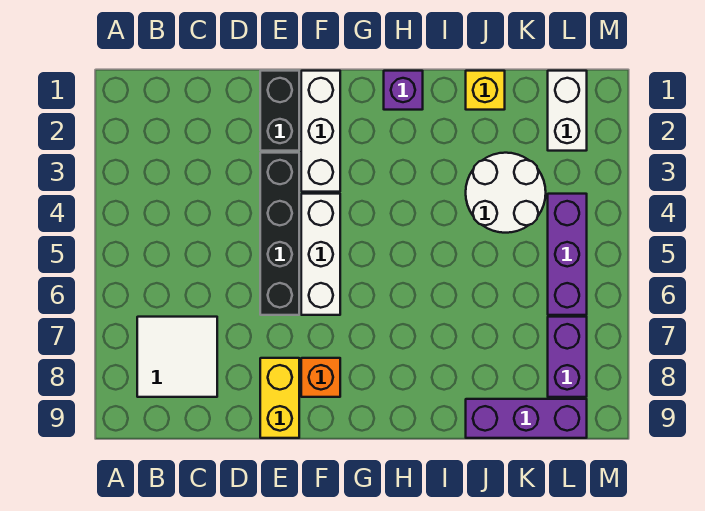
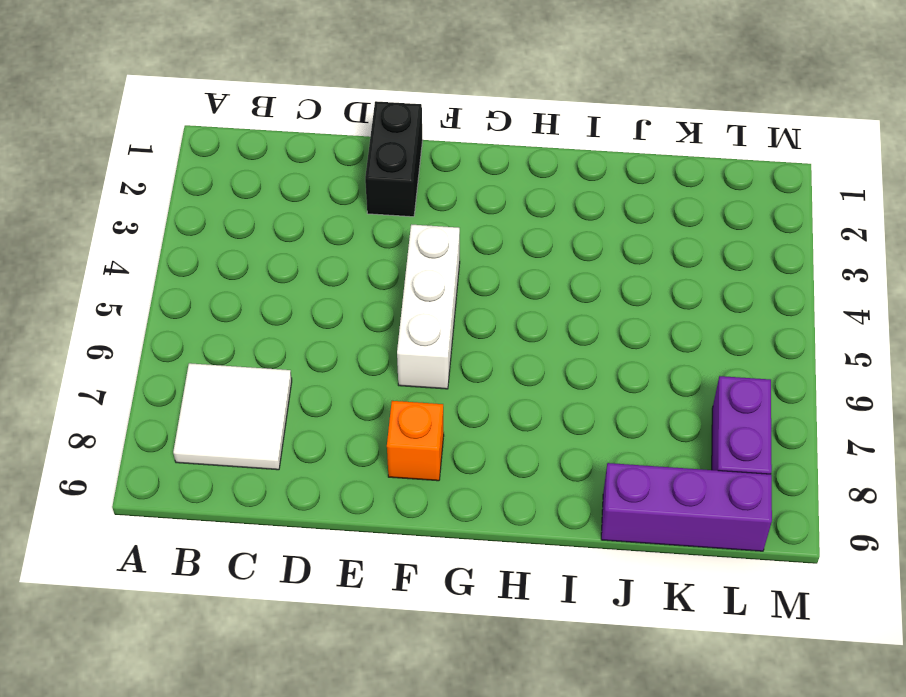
none -> black brick E3:E6 level 1
none -> yellow brick E8:E9 level 1
none -> white brick F1:F3 level 1

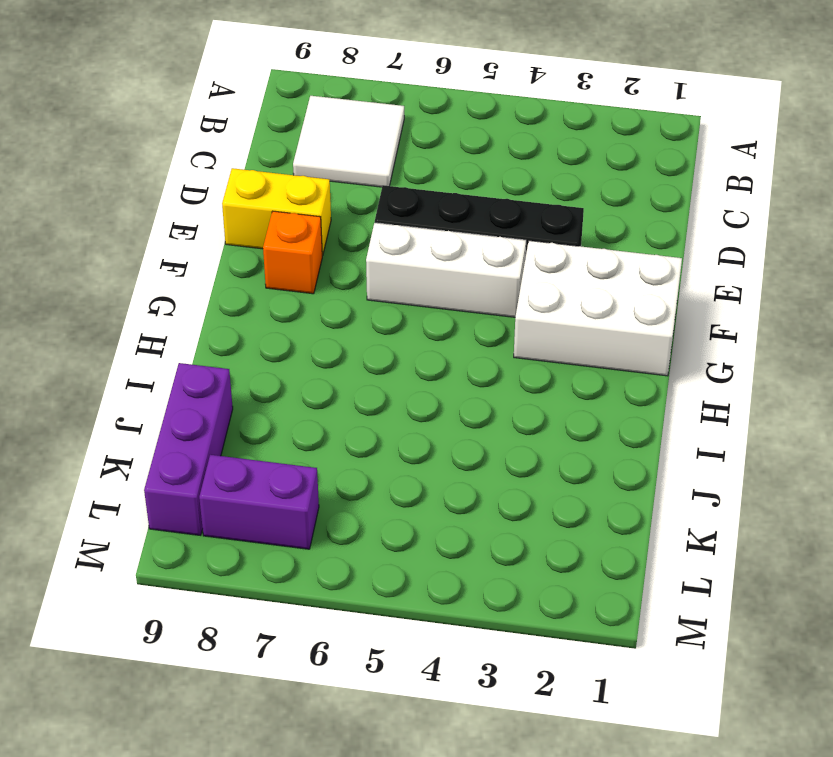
white brick F1:G3 level 1 -> white brick F1:F3 level 1
none -> black brick E1:E2 level 1
none -> purple brick H1 level 1
none -> yellow brick J1 level 1

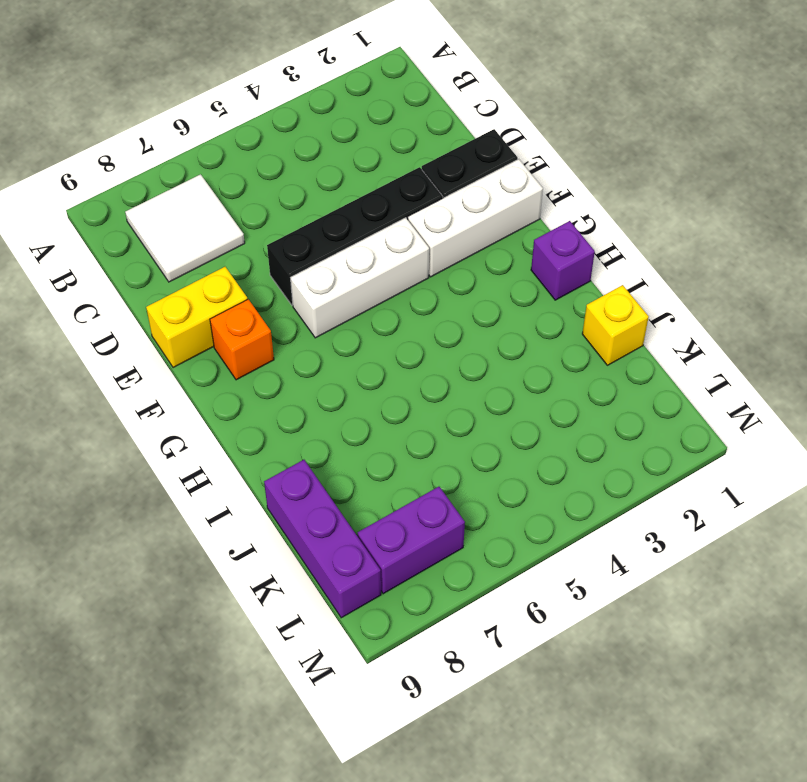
none -> white round brick J3:K4 level 1
none -> white brick L1:L2 level 1
none -> purple brick L4:L6 level 1

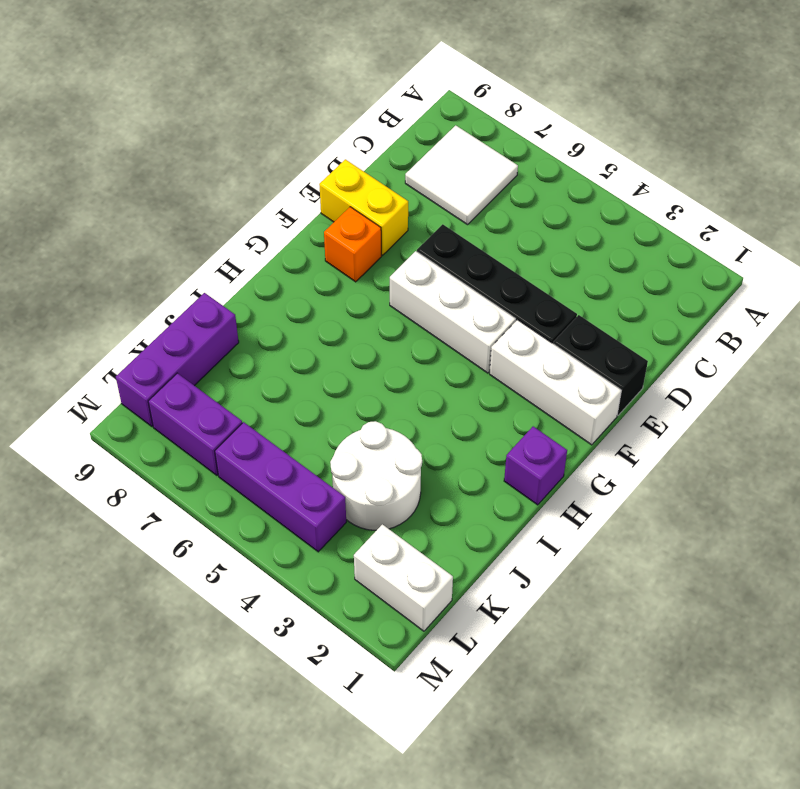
none -> yellow brick J1 level 1

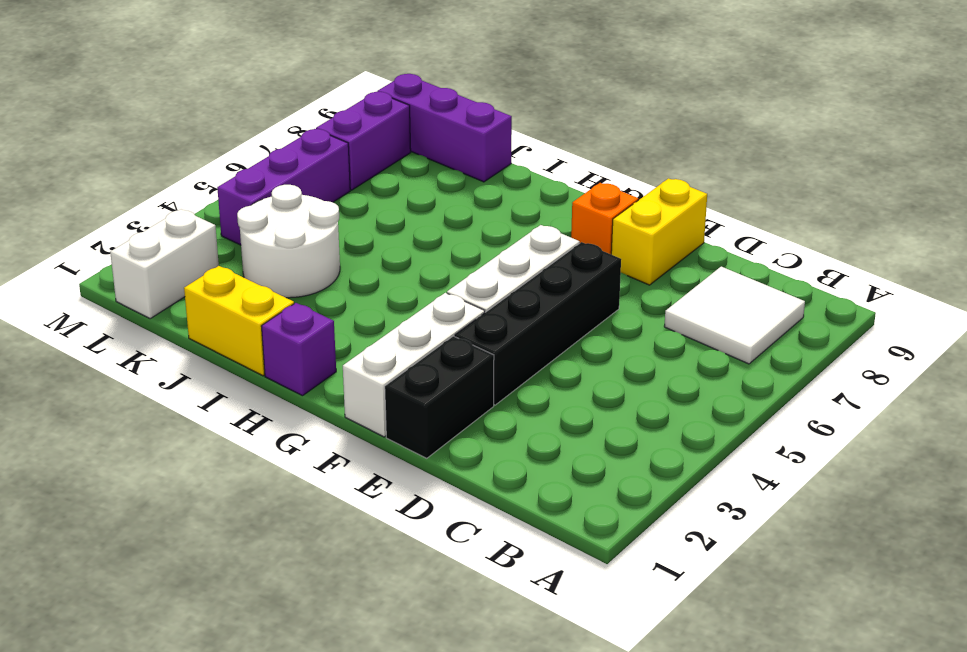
yellow brick I1:J1 level 1 -> yellow brick J1 level 1

